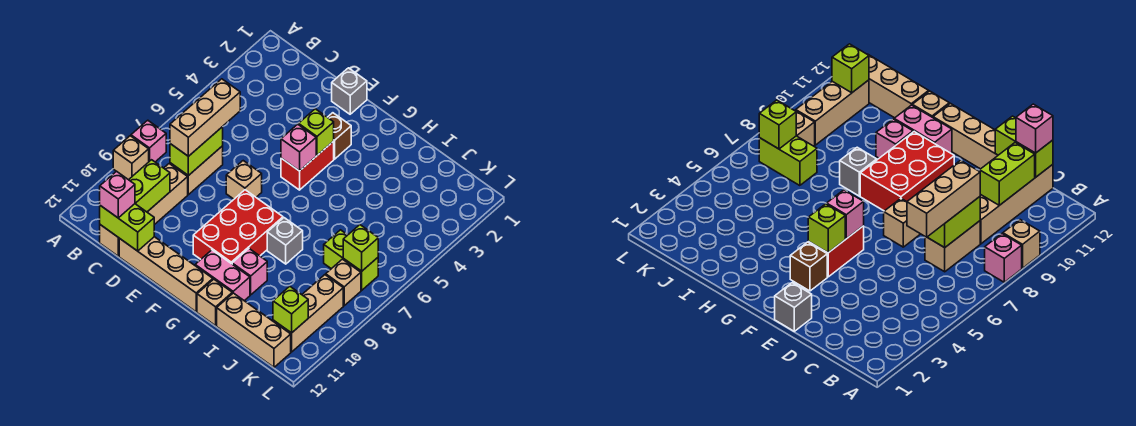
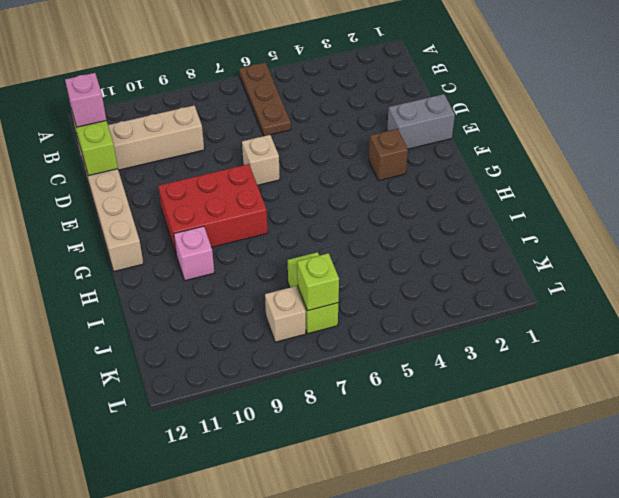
brown plate A6:C6 level 1 -> none
grey brick E1:E2 level 1 -> grey brick E1 level 1
none -> pink brick A8 level 1
none -> tan brick A9 level 1
none -> tan brick C7:C8 level 1

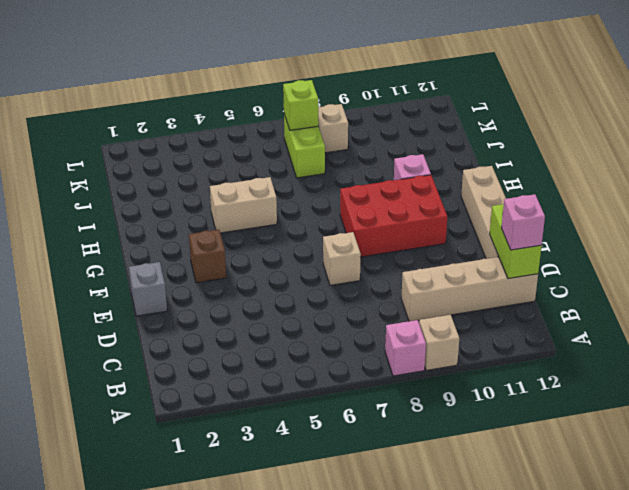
tan brick H4:H5 level 1 -> tan brick C7:C8 level 1
none -> red brick F4:F5 level 1
none -> pink brick G11:H11 level 1
none -> grey brick H8 level 1

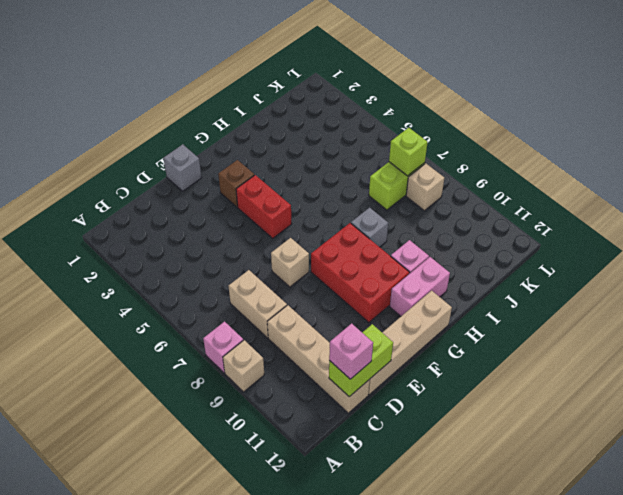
none -> tan brick H12 level 1
none -> tan brick I12:K12 level 1
none -> tan brick K9:K11 level 1

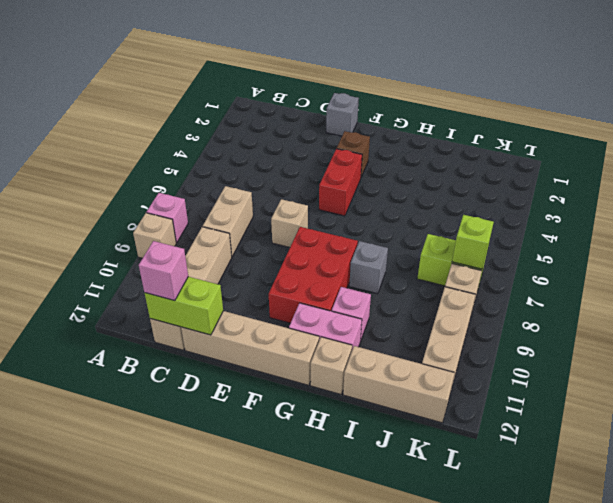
none -> lime brick C7:C8 level 2
none -> lime brick C10:C11 level 2
none -> lime brick F4 level 2

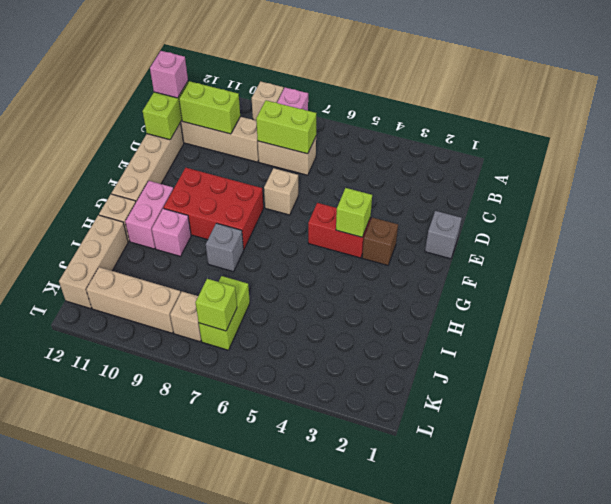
none -> pink brick F5 level 2
none -> lime brick K11 level 2
none -> tan brick C6:C8 level 3

